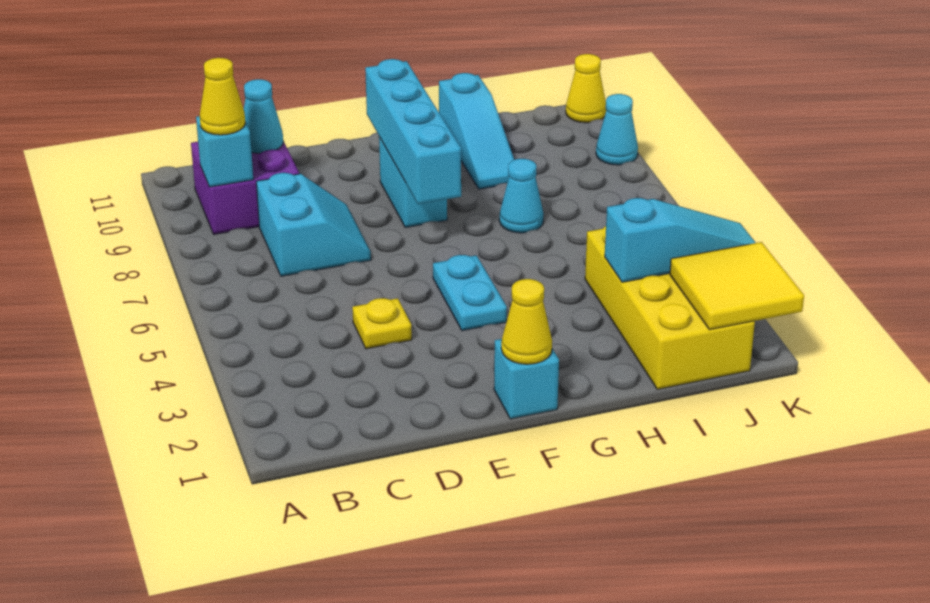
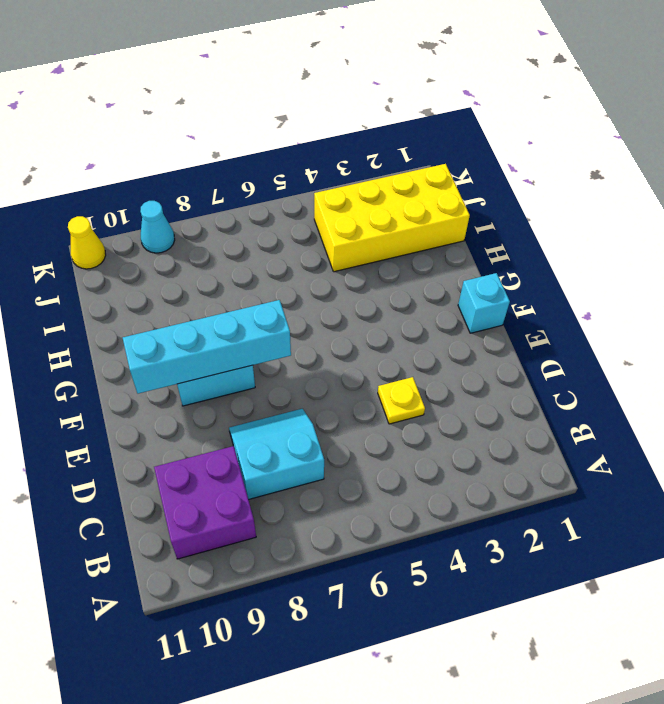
none -> cyan plate F4:F5 level 1
none -> cyan cone H7 level 1
none -> cyan slope H9:H11 level 1 top 11

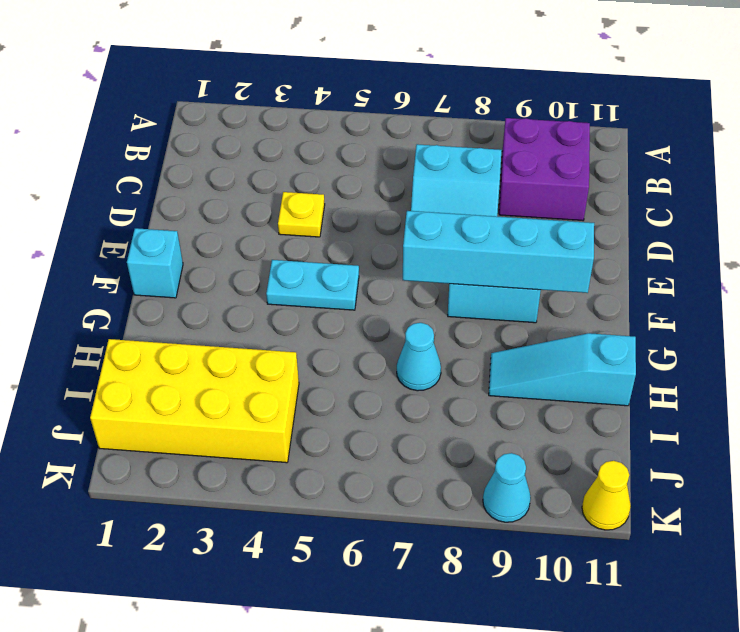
none -> cyan brick B9 level 2
none -> cyan cone C10 level 2
none -> yellow cone F1 level 2

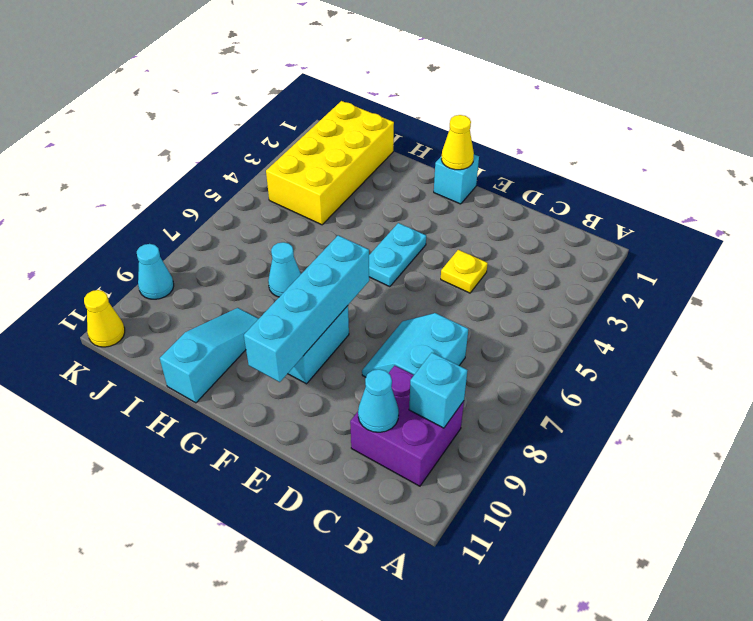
none -> cyan slope I3:K3 level 2 top I
none -> yellow tile J1:K2 level 2
none -> yellow cone B9 level 3

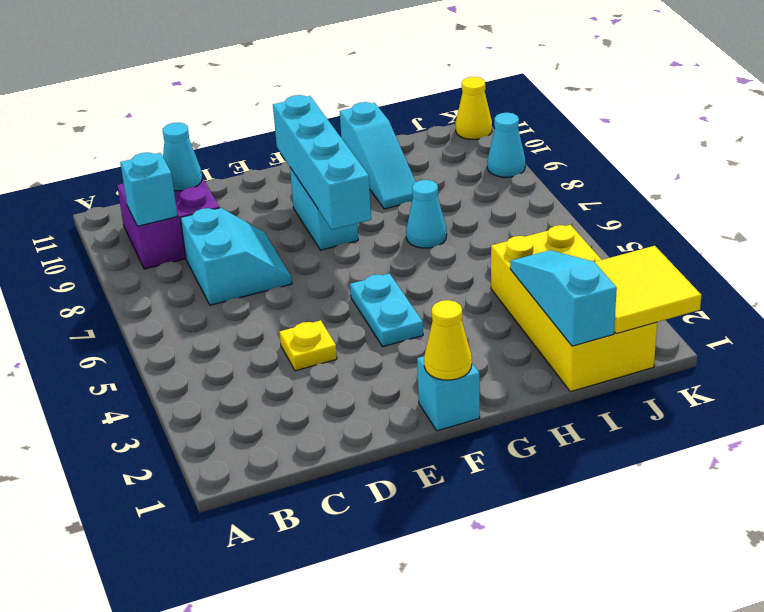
cyan slope I1:I3 level 2 top 1 -> cyan slope I3:K3 level 2 top I
none -> yellow cone B9 level 3

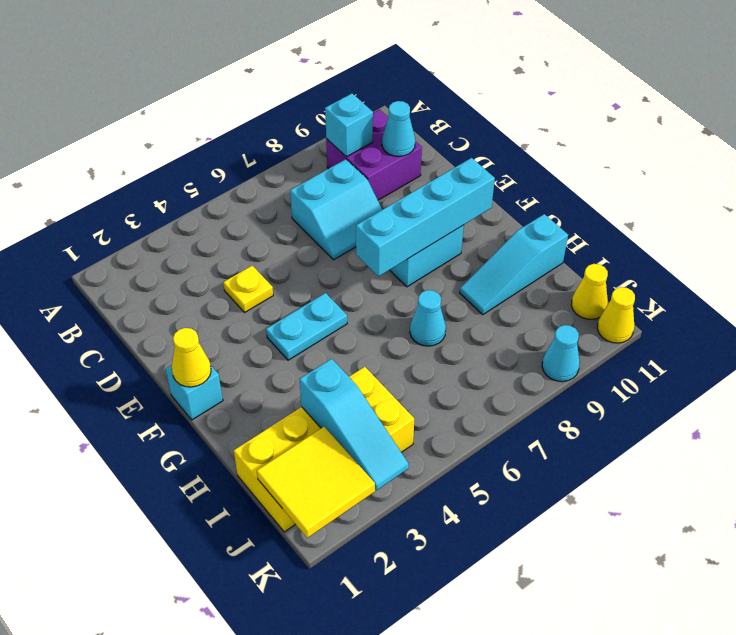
yellow cone J11 level 1 -> yellow cone B9 level 3

